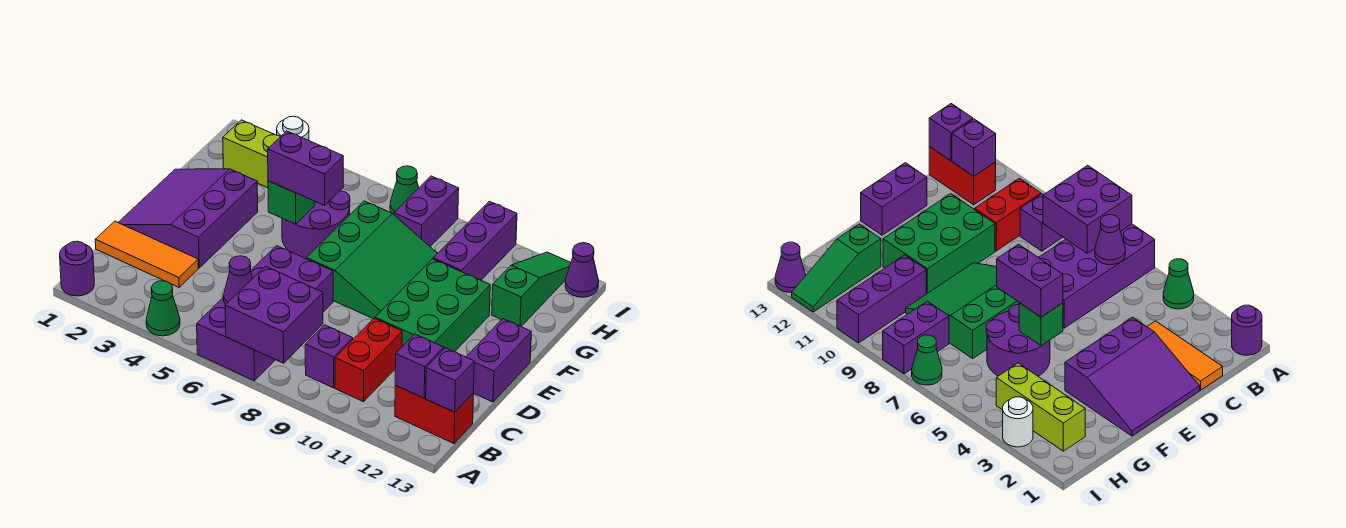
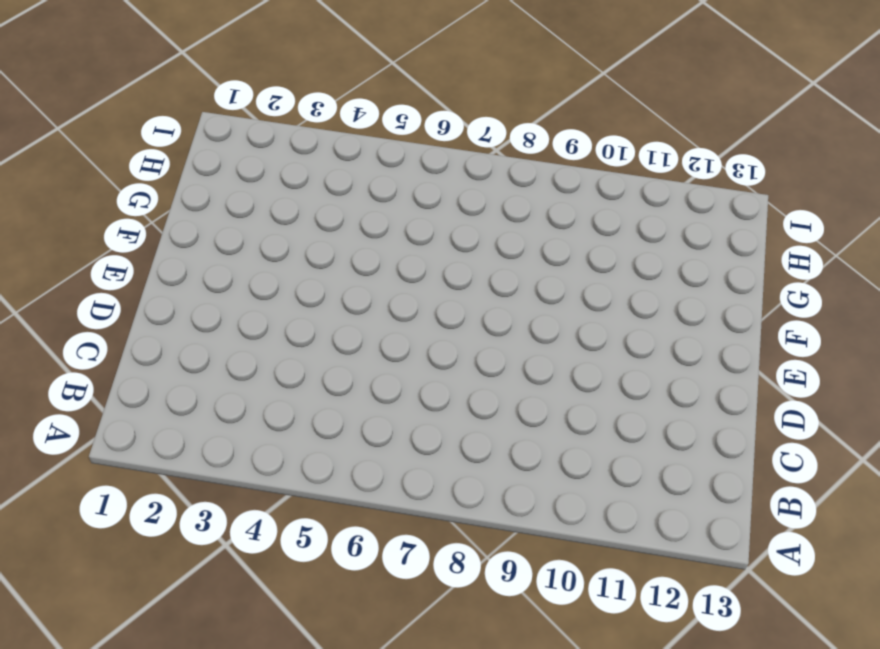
none -> purple round brick A1 level 1
none -> green cone A4 level 1
none -> purple brick A6:D7 level 1

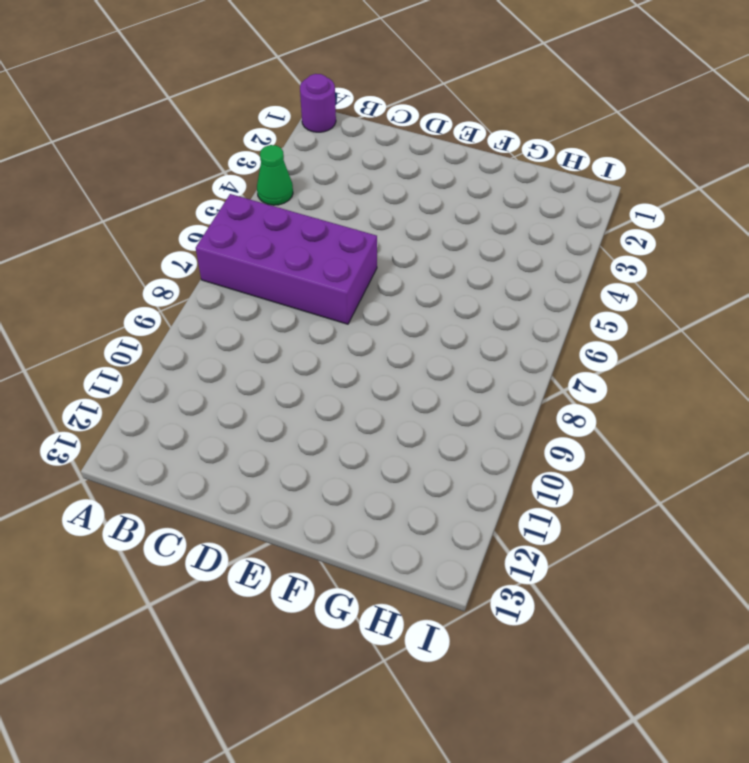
none -> purple brick B9 level 1
none -> red brick B10:C10 level 1
none -> red brick B12:B13 level 1

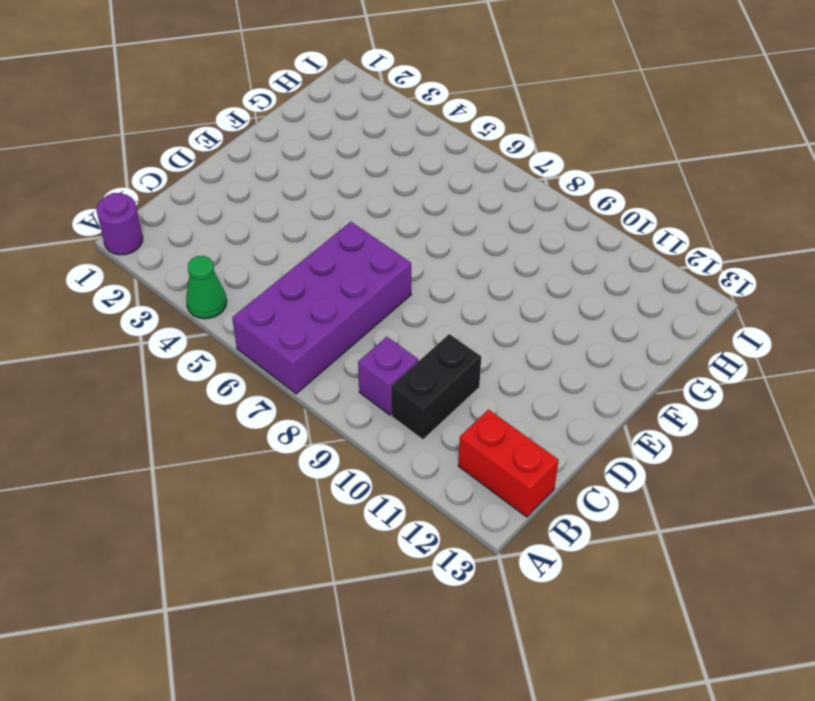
black brick B10:C10 level 1 -> red brick B10:C10 level 1
none -> orange tile C1:C3 level 1
none -> purple slope D1:F3 level 1 top 3
none -> green brick D10:F11 level 1

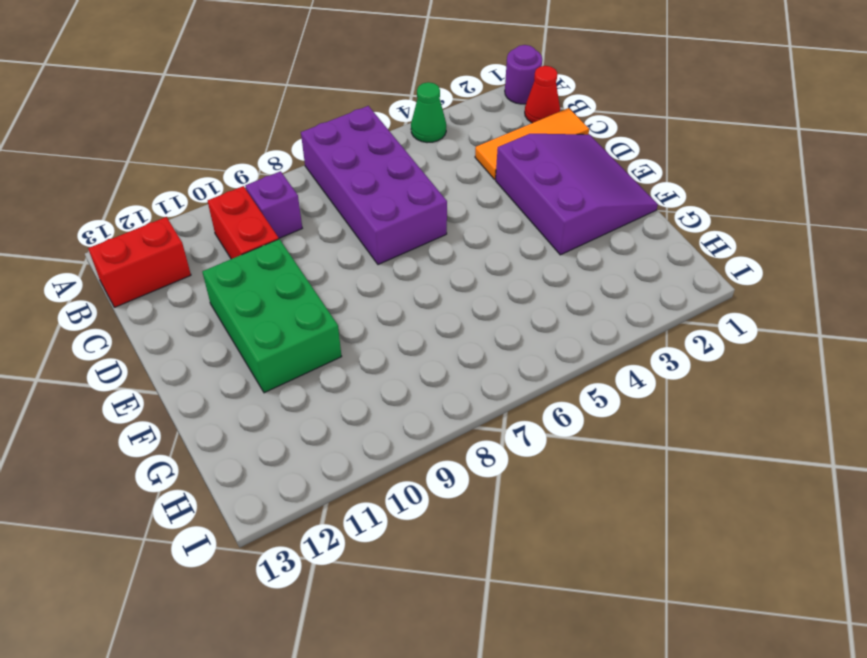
red cone B1 level 1 -> none
none -> purple brick D13:E13 level 1
none -> green slope E7:G9 level 1 top 7
none -> purple round brick F5:G6 level 1

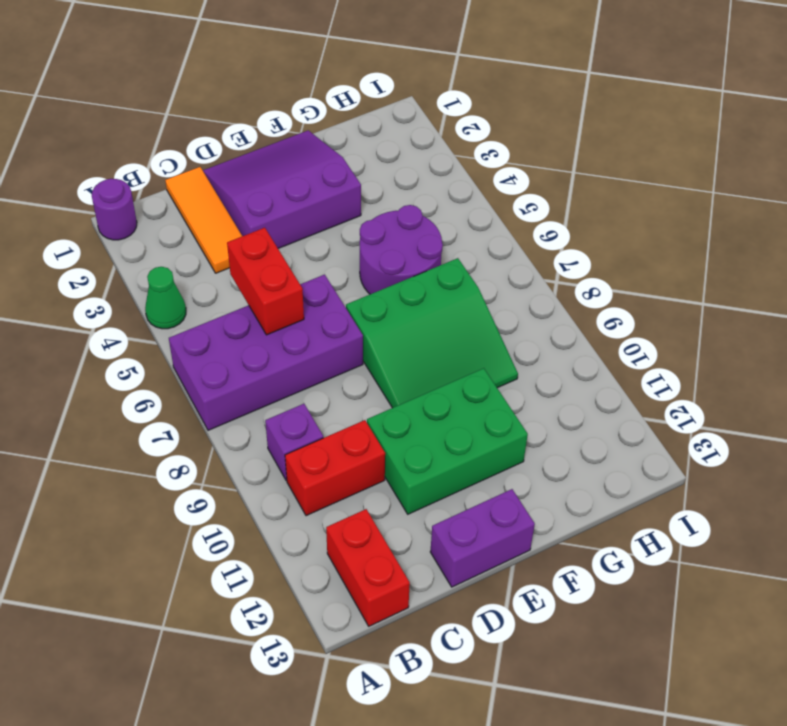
red brick C5:C6 level 2 -> none
none -> purple brick G10:I10 level 1
none -> green slope G12:I12 level 1 top G
none -> lime brick H2:H4 level 1

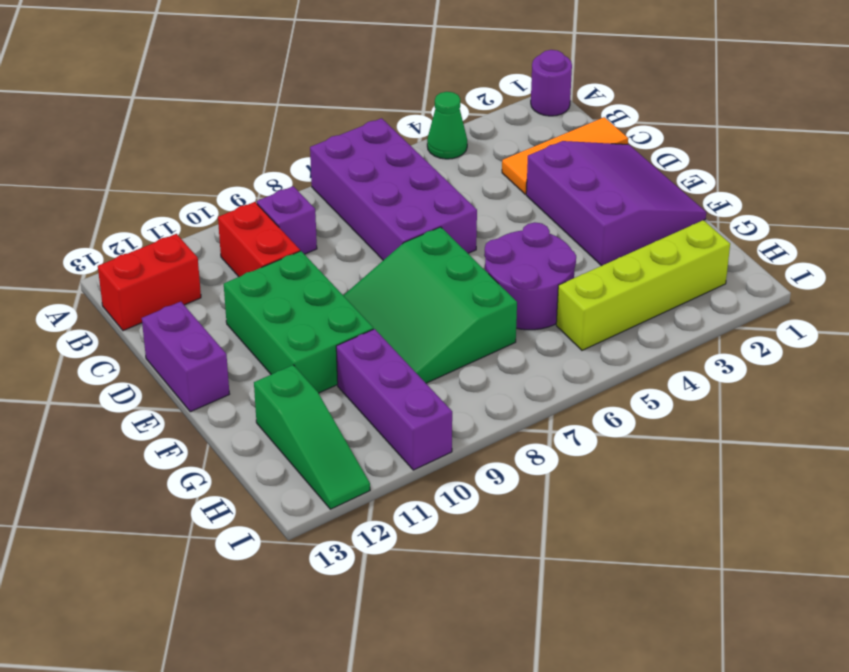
lime brick H2:H5 level 1 -> lime brick H2:H4 level 1
none -> purple brick H8:I8 level 1
none -> white round brick I3 level 1
none -> green cone I7 level 1

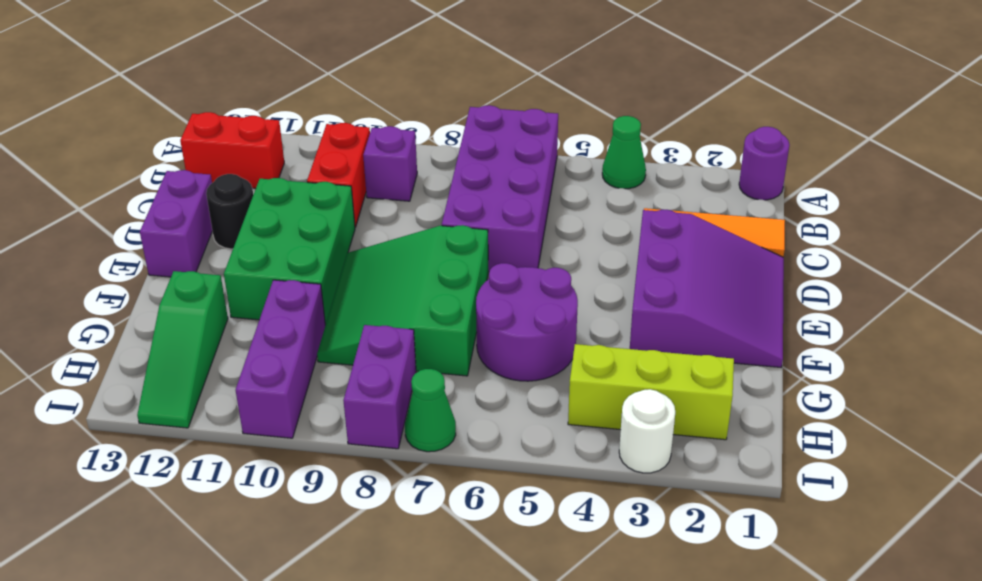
black round brick D12 level 1 -> none
none -> purple cone I13 level 1
none -> purple brick A7:B8 level 2
none -> purple cone B6 level 2

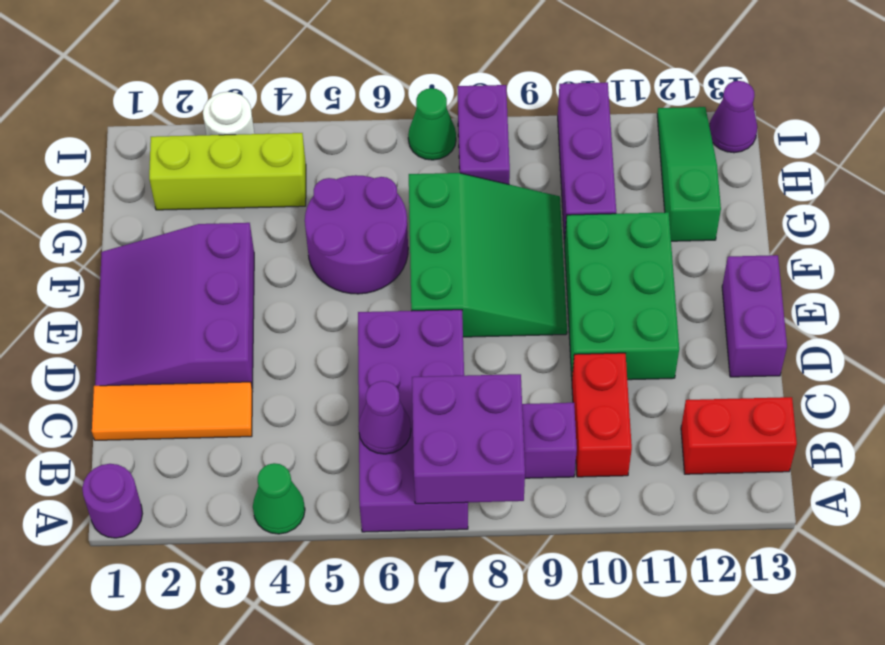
none -> purple brick B12 level 2
none -> purple brick B13 level 2
none -> green brick F5 level 2

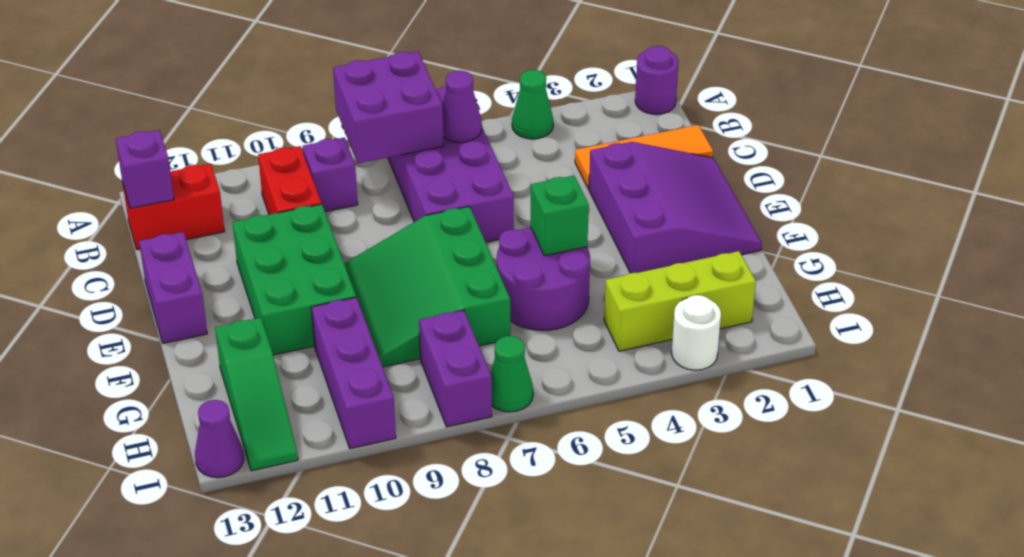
none -> purple brick B12 level 2
none -> purple brick F5:F6 level 3

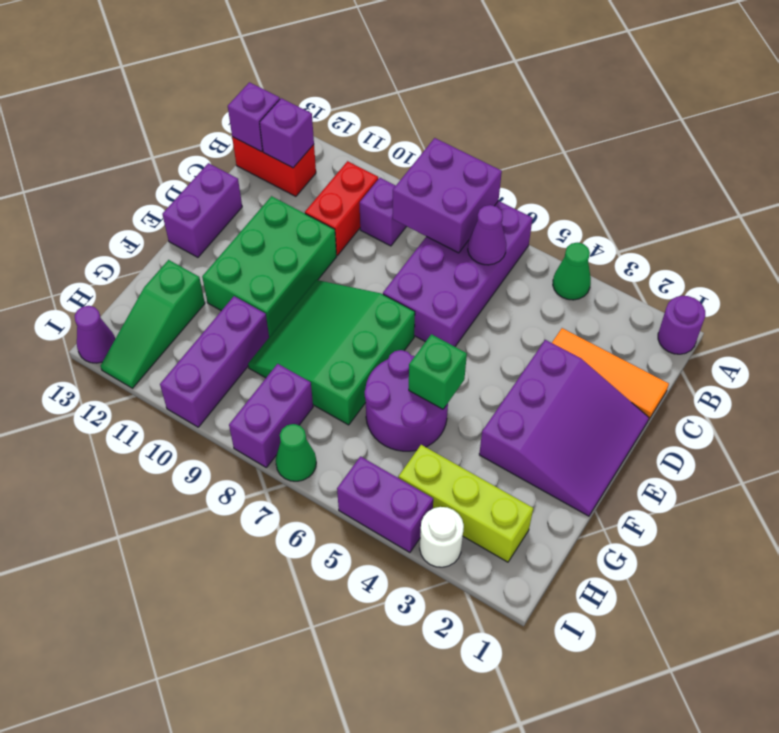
purple brick I4:I5 level 1 -> purple brick F5:F6 level 3

